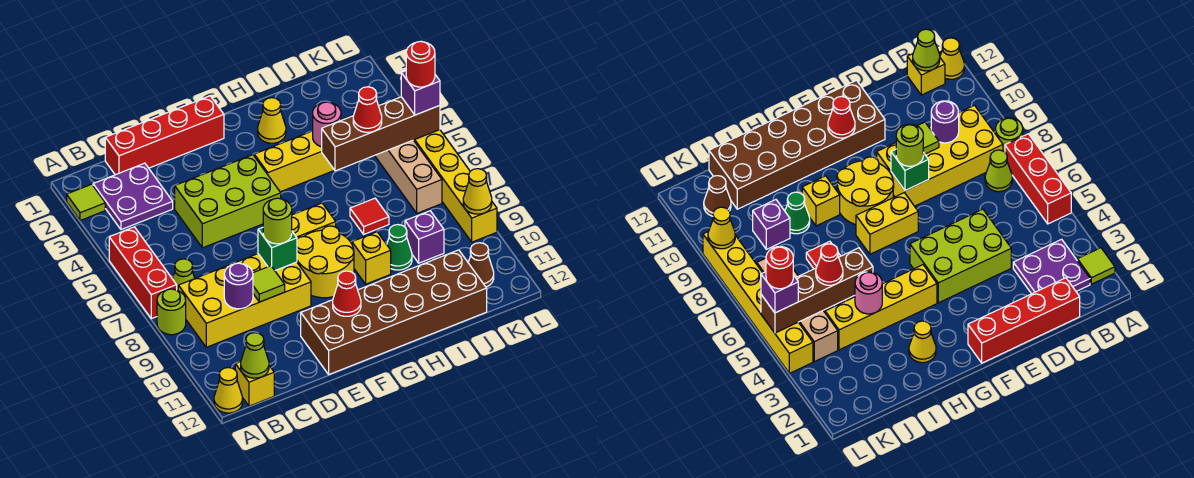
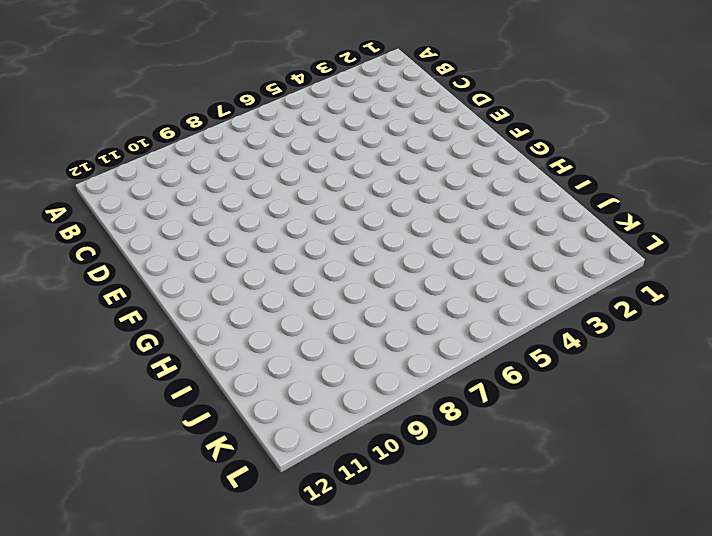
none -> lime tile A2 level 1
none -> red brick A5:A7 level 1
none -> lime round brick A8 level 1
none -> yellow cone A12 level 1

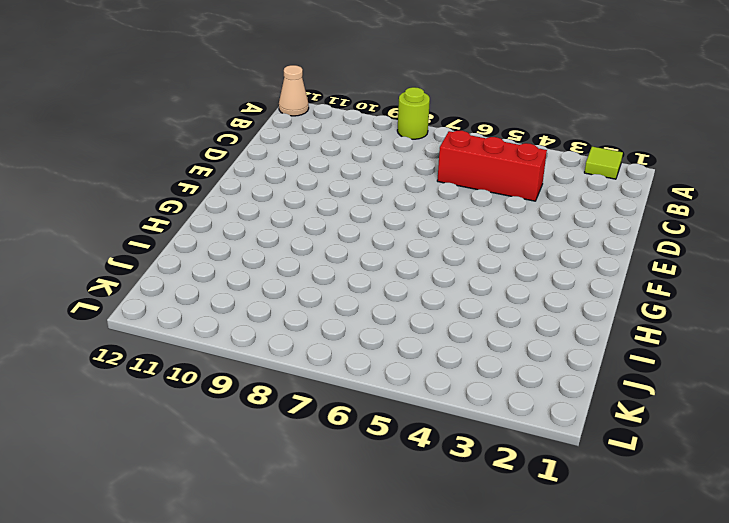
tan cone A12 level 1 -> yellow cone A12 level 1
red brick C4:C6 level 1 -> red brick A5:A7 level 1
none -> purple plate B2:C3 level 1
none -> lime cone B7 level 1
none -> yellow brick B8:E9 level 1
none -> yellow brick B12 level 1

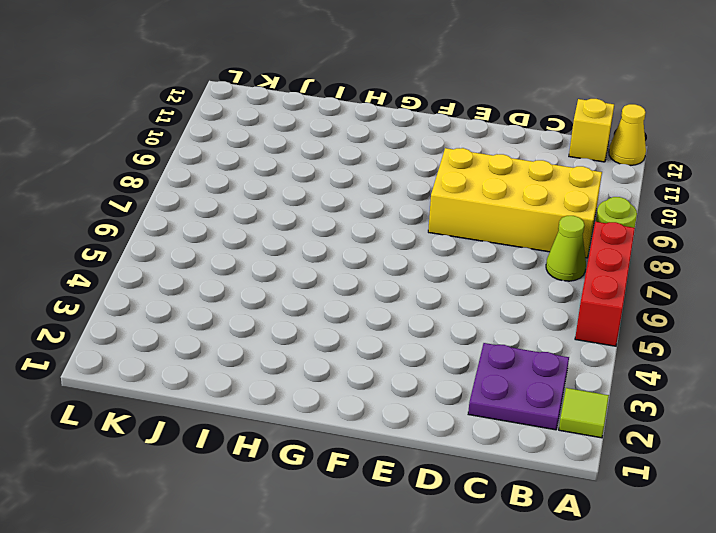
none -> red brick C1:F1 level 1
none -> lime brick D4:F5 level 1
none -> brown brick E11:J12 level 1
none -> yellow brick F7:G7 level 1

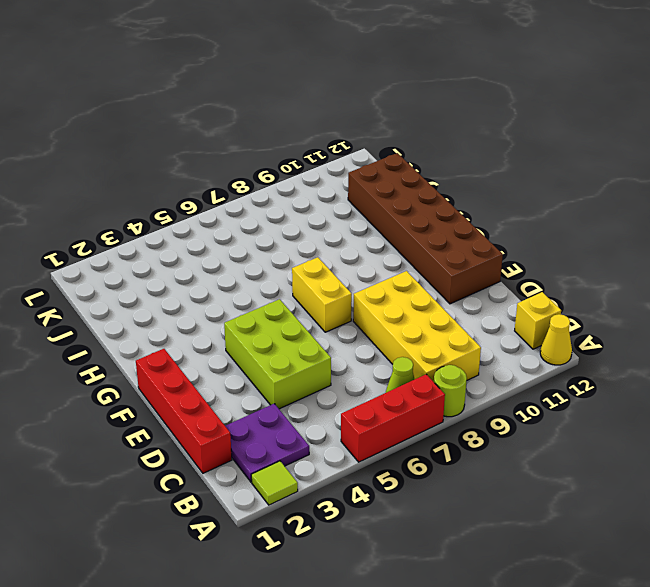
none -> yellow round brick F8:G9 level 1
none -> yellow brick G4:J4 level 1
none -> yellow cone H2 level 1
none -> yellow brick H9 level 1

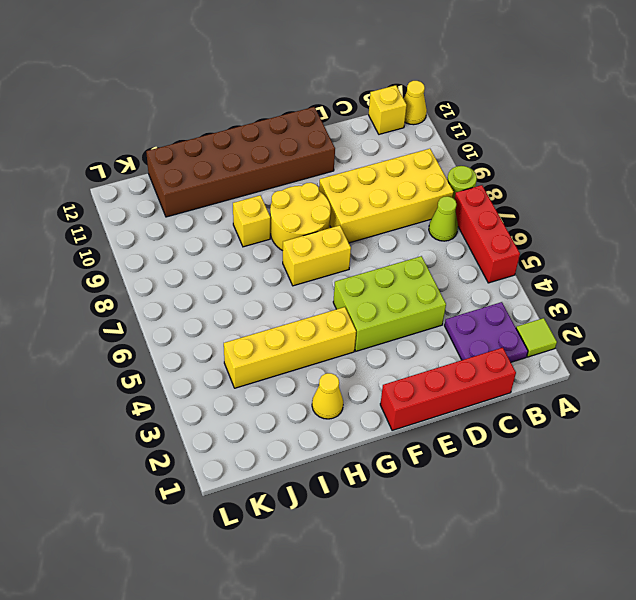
none -> red tile I7 level 1
none -> green cone I9 level 1
none -> purple brick J9 level 1
none -> tan brick K4:K7 level 1

